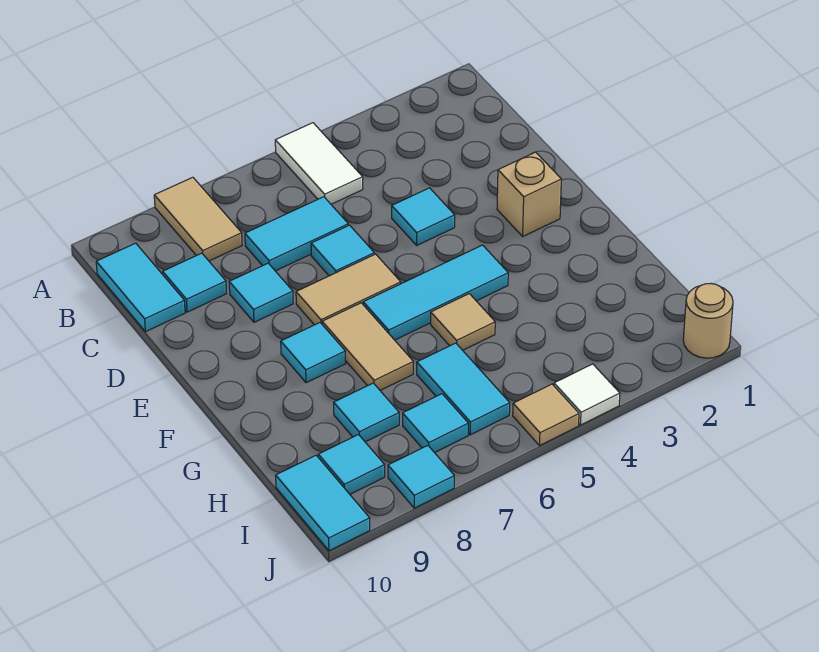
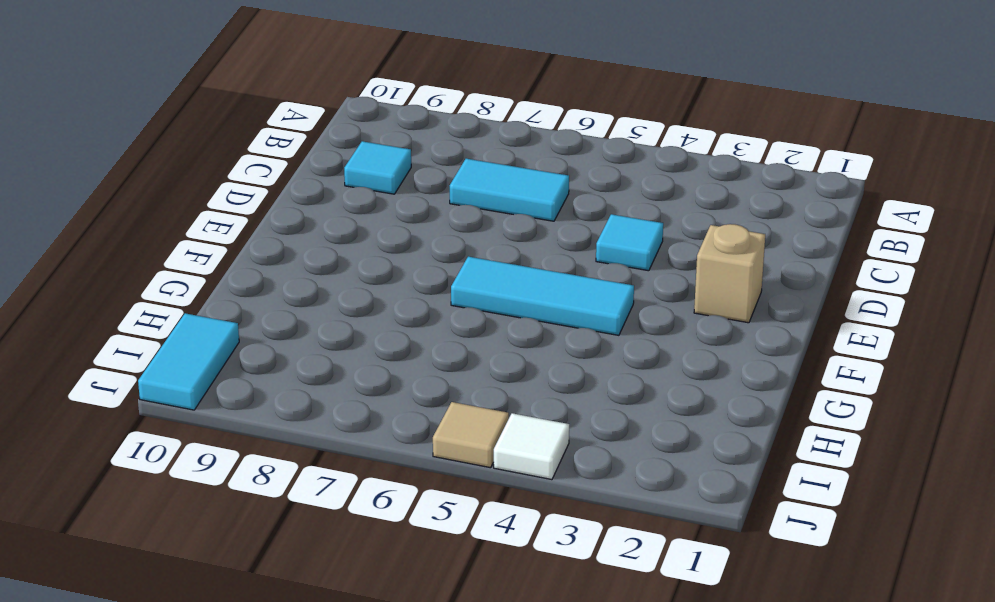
none -> white tile A5:B5 level 1
none -> tan tile A8:B8 level 1
none -> cyan tile B10:C10 level 1

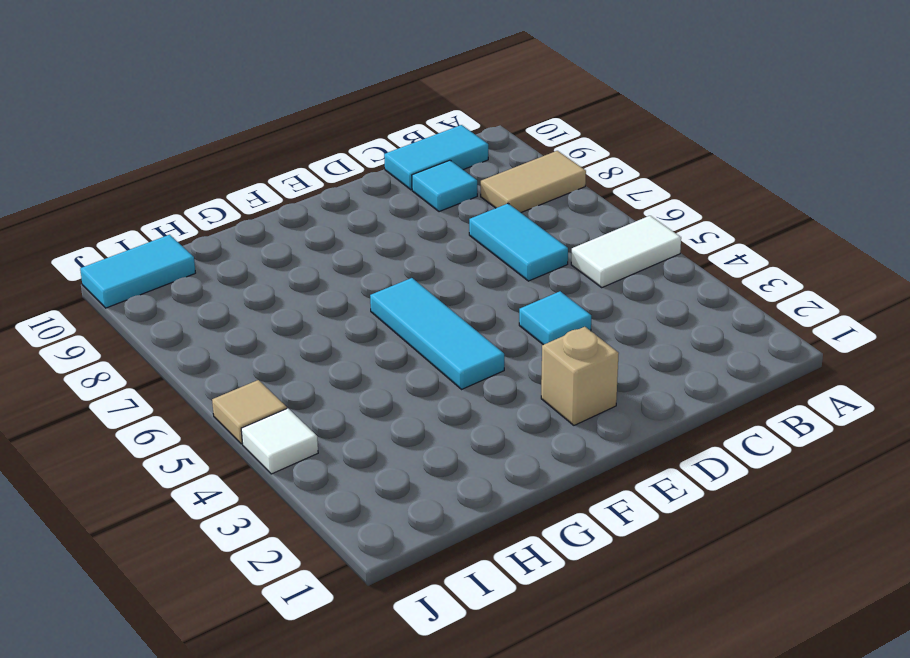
none -> cyan tile D6 level 1
none -> cyan tile D8 level 1
none -> tan tile E6:E7 level 1

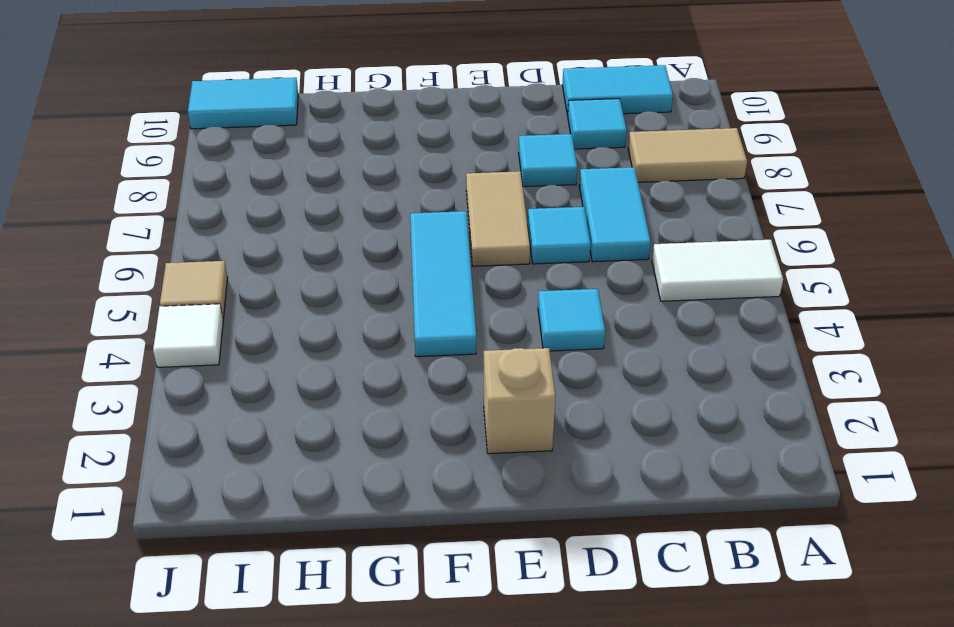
none -> tan tile F7:G7 level 1
none -> cyan tile F8 level 1
none -> tan tile G5 level 1

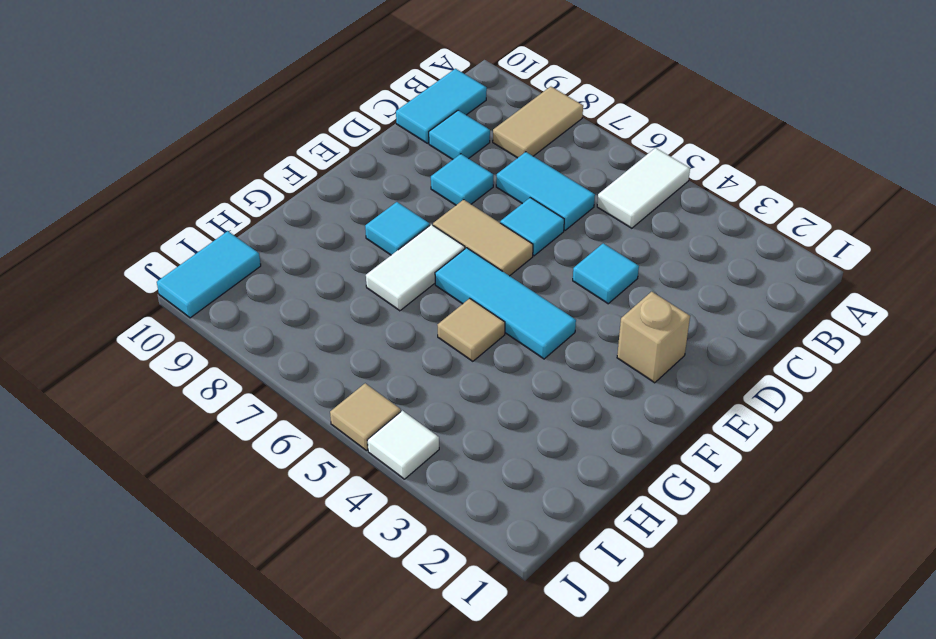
white tile F7:G7 level 1 -> tan tile F7:G7 level 1
none -> cyan tile H6:I6 level 1
none -> cyan tile H8 level 1
none -> cyan tile I7 level 1

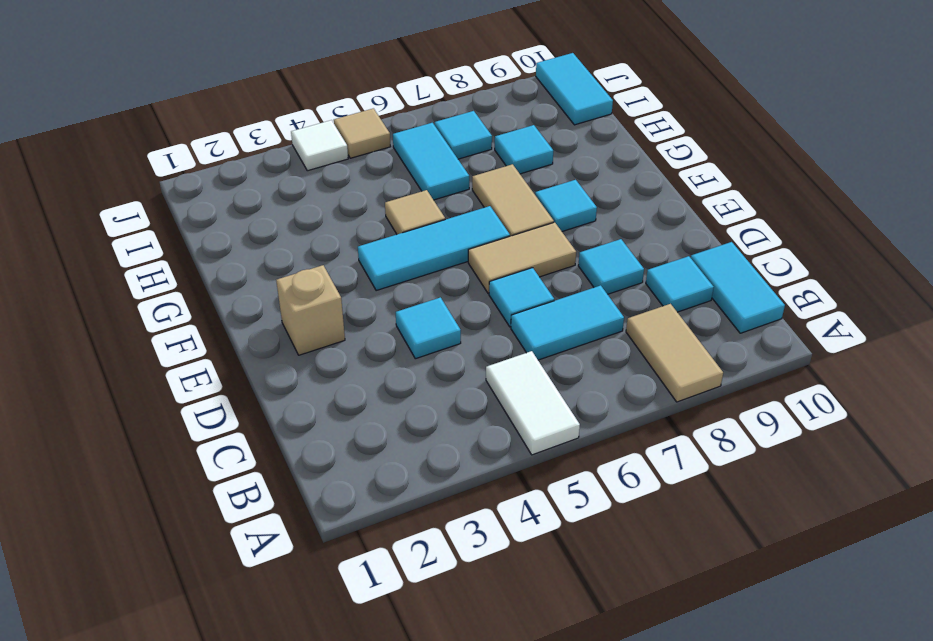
none -> cyan tile I9 level 1
none -> tan round brick J1 level 1
none -> cyan tile J8 level 1

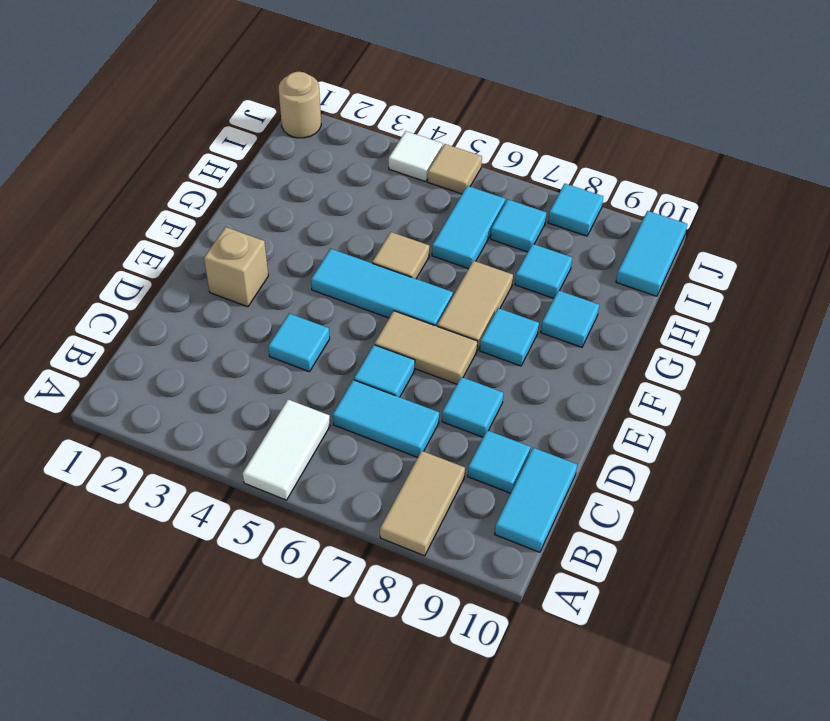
cyan tile G9 level 1 -> cyan tile I9 level 1

